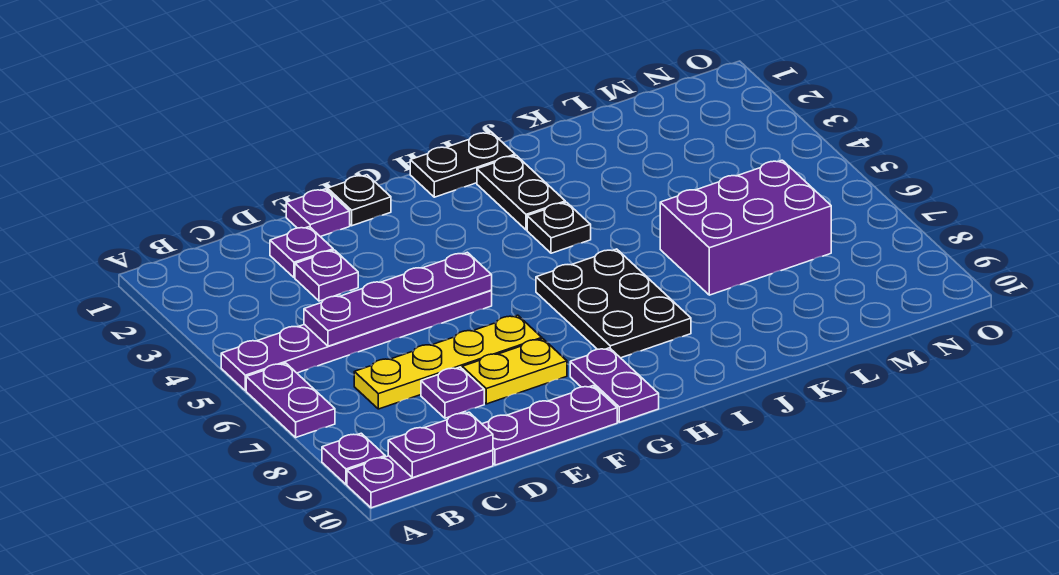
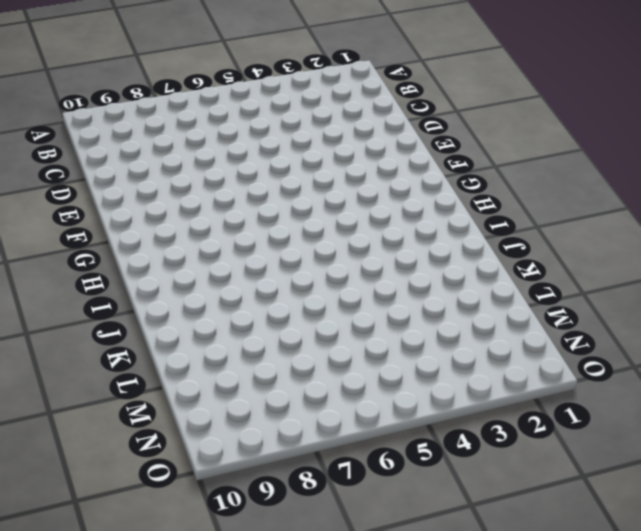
none -> purple plate A5:F5 level 1
none -> purple plate A6:A7 level 1
none -> purple plate A9 level 1

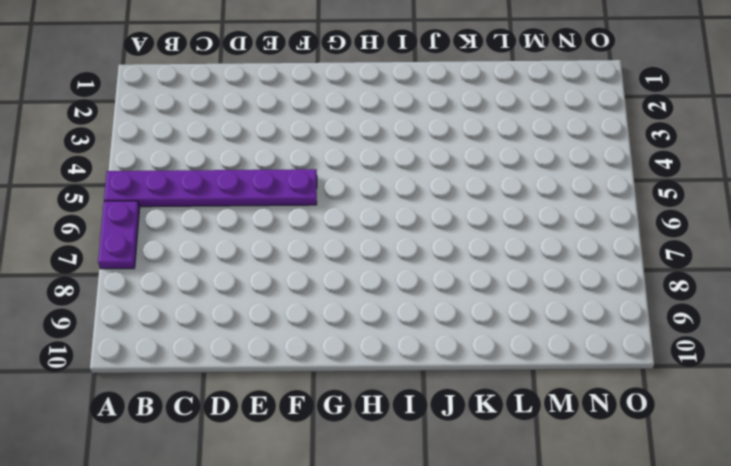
none -> purple plate A9 level 1
none -> purple plate A10:C10 level 1
none -> yellow plate C7:F7 level 1

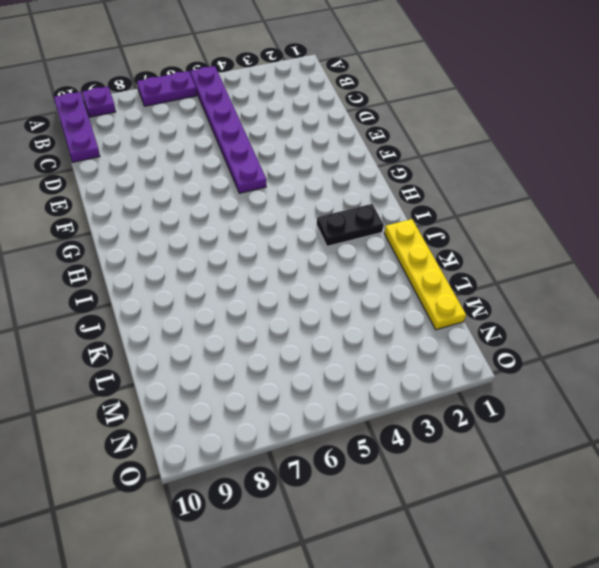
yellow plate J1:M1 level 1 -> yellow plate C7:F7 level 1
none -> purple plate D2 level 1
none -> purple plate D3 level 1
none -> purple plate D8 level 1

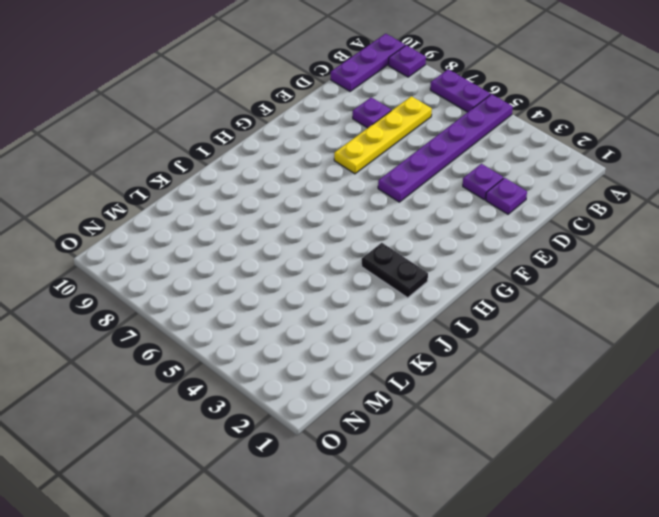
none -> purple plate D10:F10 level 1
none -> purple plate E1 level 1
none -> yellow plate E8:F8 level 1

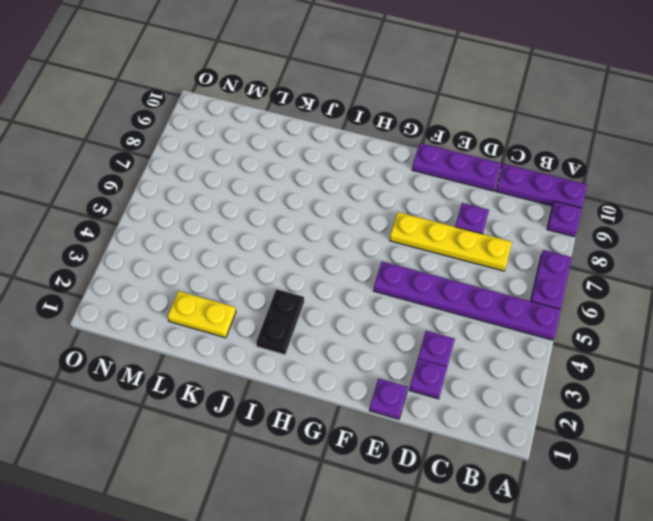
yellow plate K2:L2 level 1 -> yellow plate E8:F8 level 1
none -> black plate F1 level 1
none -> purple plate G9:G10 level 1
none -> black plate H1:I1 level 1

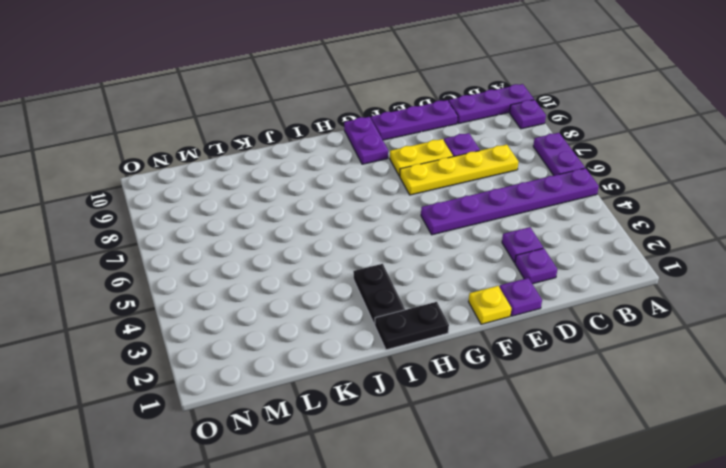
yellow plate F1 level 1 -> black plate F1 level 1
none -> black plate H6:I8 level 1
none -> black plate I4 level 1
none -> purple brick K6:M7 level 1

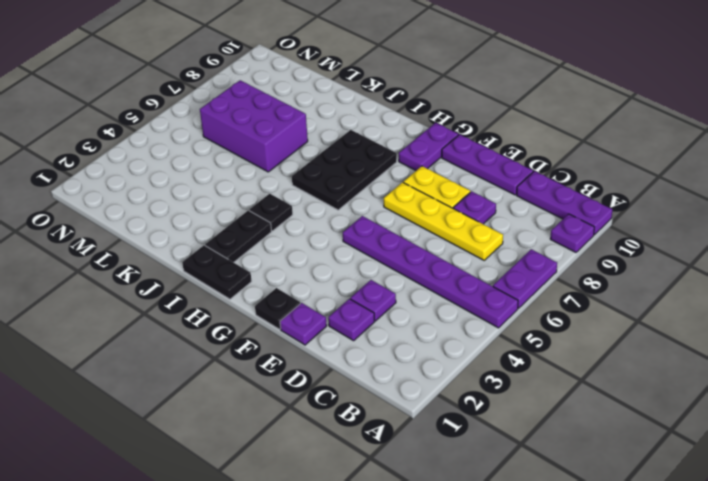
none -> purple plate B10:C10 level 2
none -> purple plate C5:F5 level 2

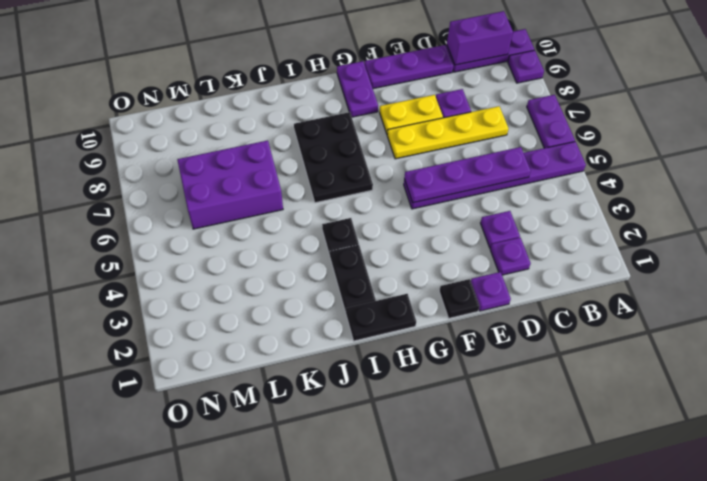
purple brick B10:C10 level 2 -> purple plate B10:C10 level 2

